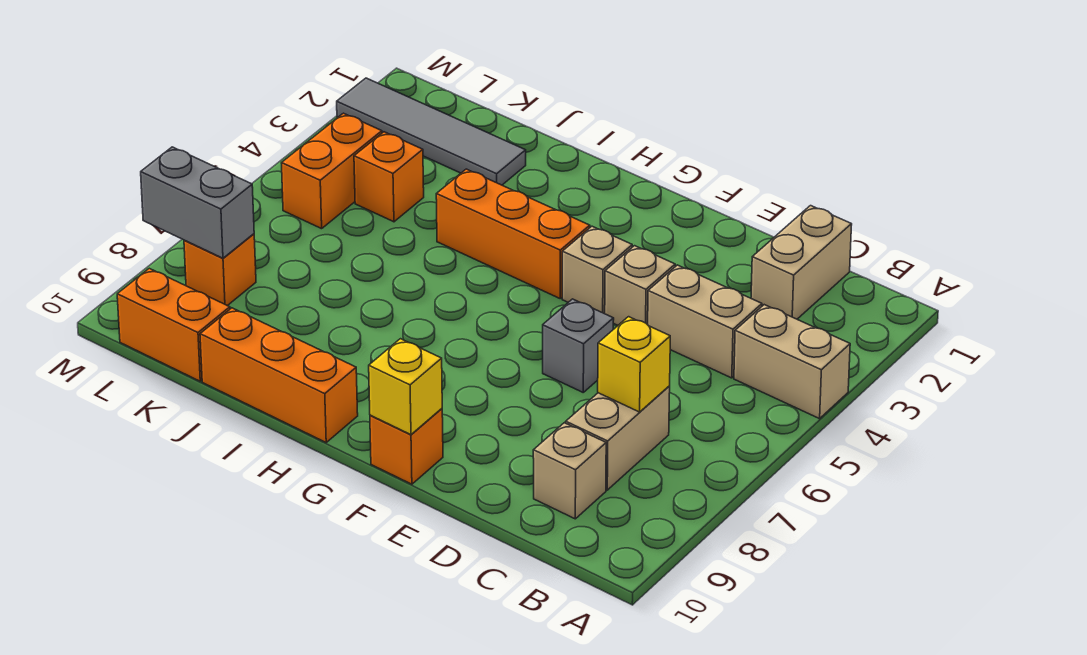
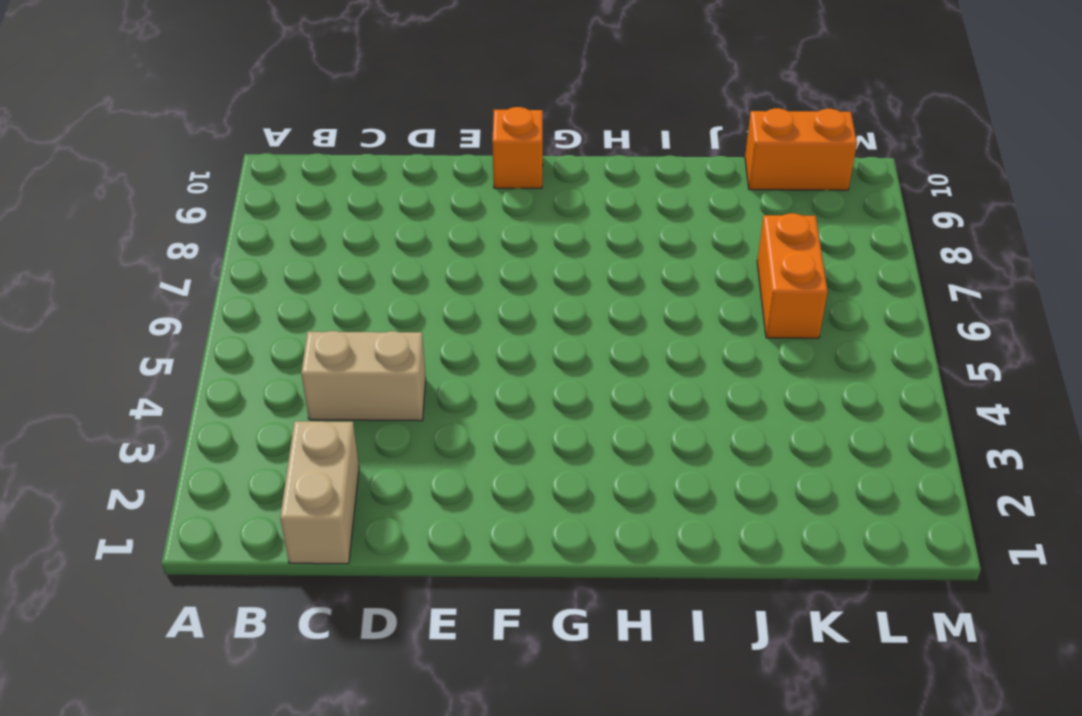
orange brick K6:K7 level 1 -> orange brick L4:L5 level 1
none -> tan brick A4:B4 level 1
none -> tan brick C7:C8 level 1
none -> tan brick C9 level 1

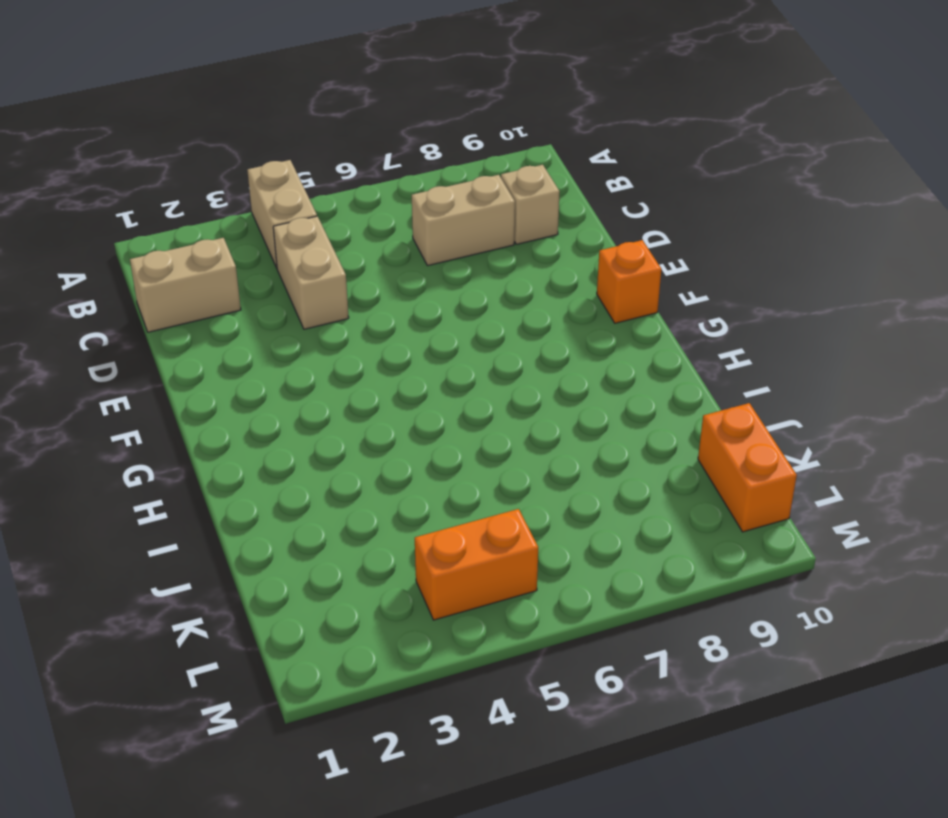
none -> tan brick E4 level 1
none -> grey brick E6 level 1
none -> tan brick F4 level 1

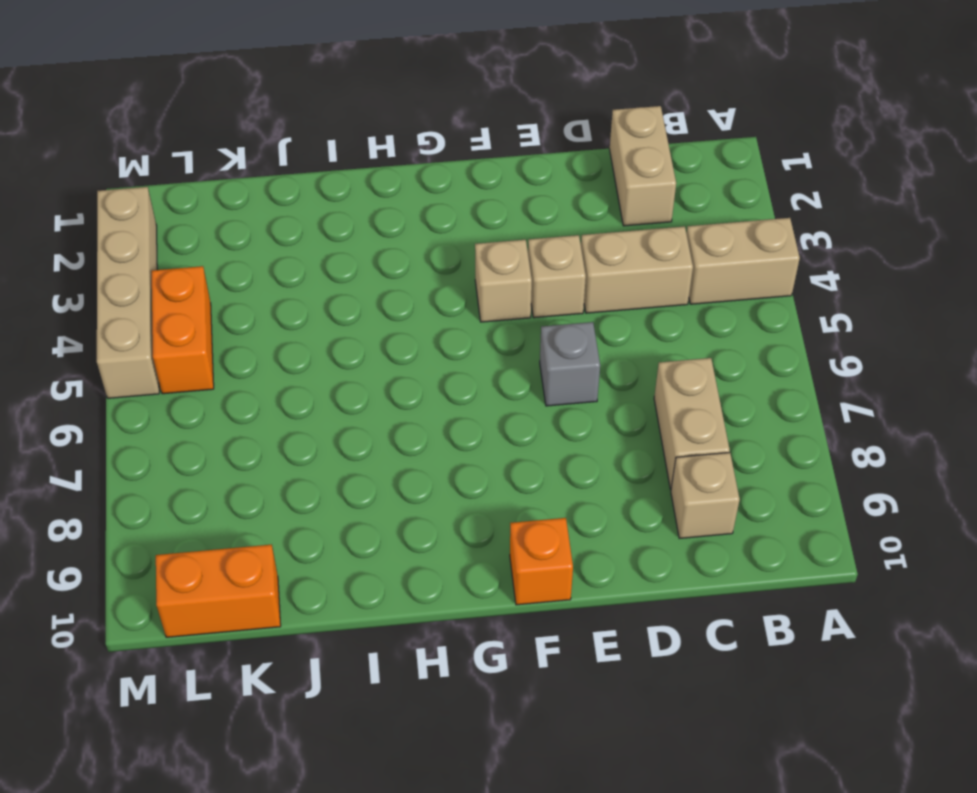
tan brick M2:M5 level 1 -> grey tile J2:M2 level 1
none -> orange brick G4:I4 level 1
none -> orange brick H10:J10 level 1
none -> orange brick K4 level 1

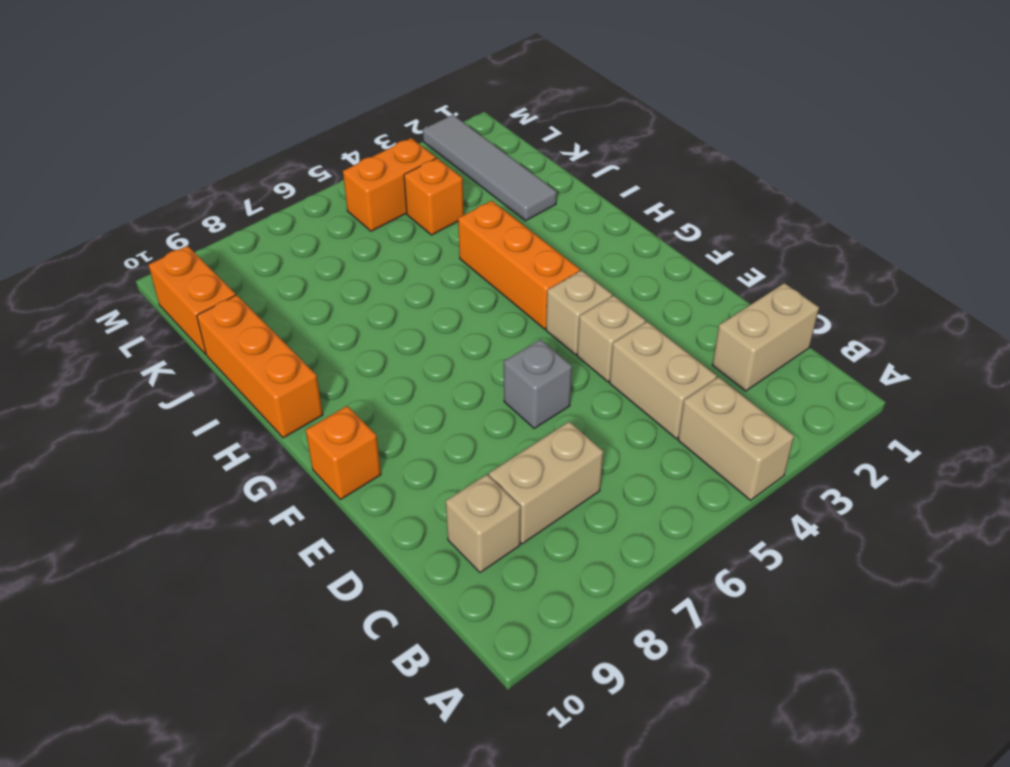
none -> orange brick L8 level 1
none -> yellow brick C7 level 2
none -> yellow brick F10 level 2

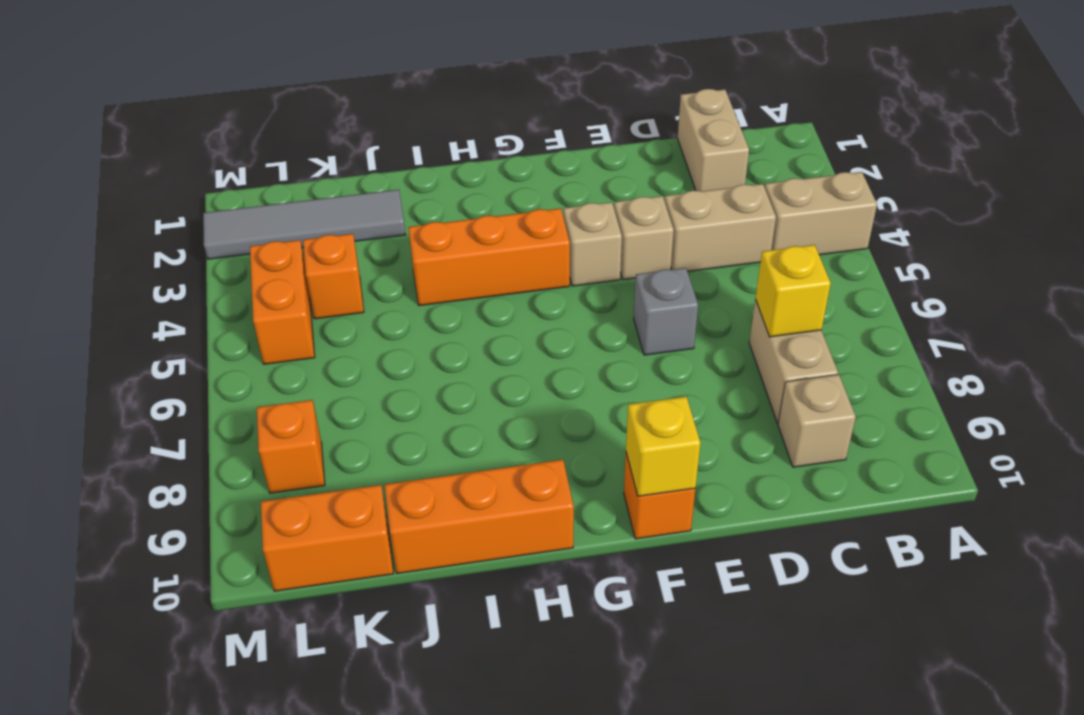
none -> grey brick L8:M8 level 2

